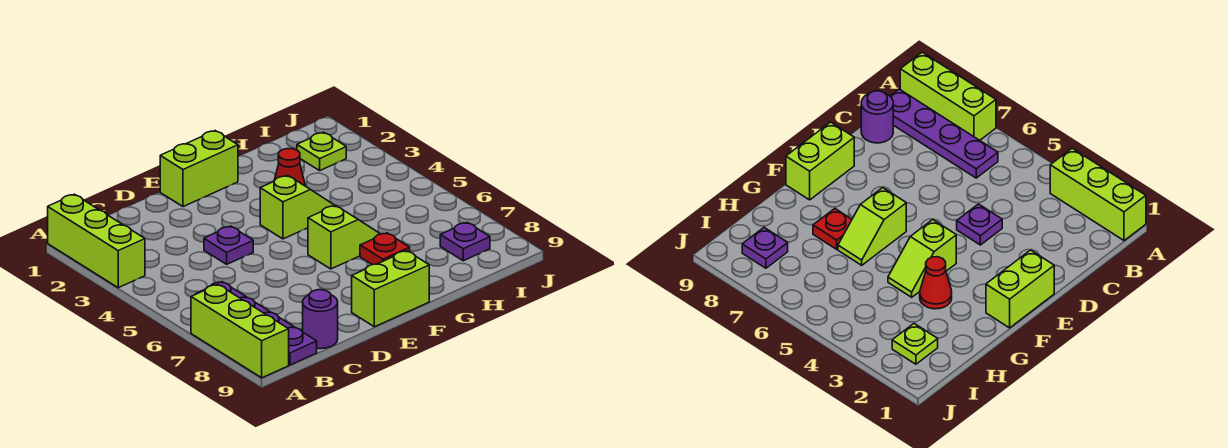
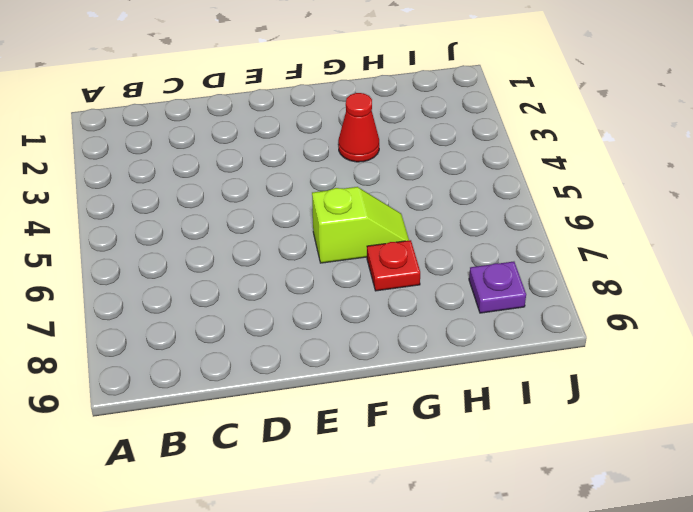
none -> lime brick A1:A3 level 1
none -> lime brick A7:A9 level 1
none -> purple plate B6:B9 level 1

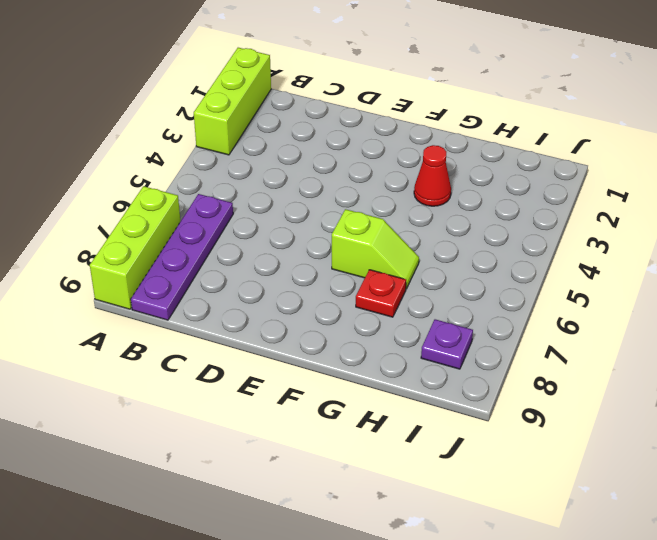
none -> purple round brick C9 level 1
none -> purple plate D4 level 1
none -> lime brick E1:F1 level 1

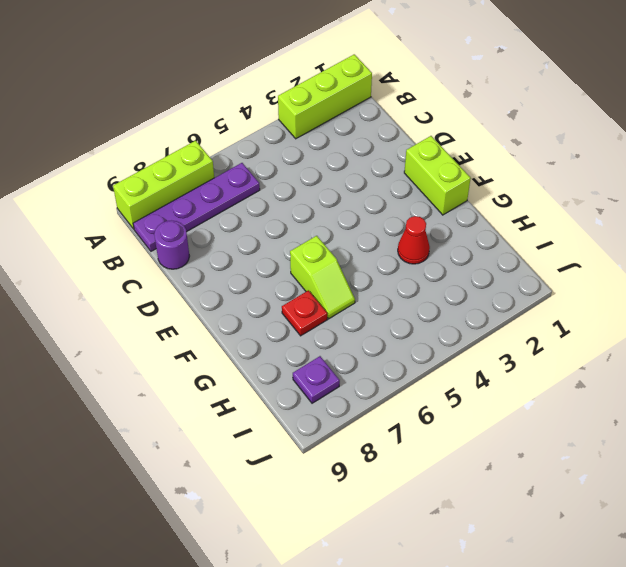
none -> purple plate D4 level 1
none -> lime brick E9:F9 level 1
none -> lime slope F4:G4 level 1 top F

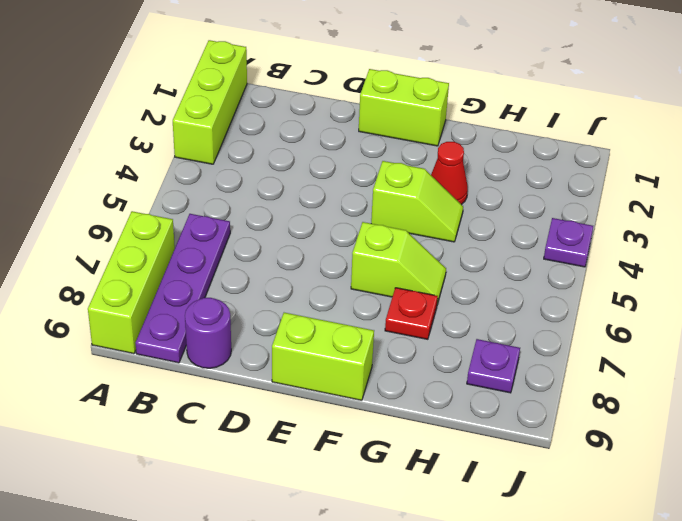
purple plate J4 level 1 -> purple plate D4 level 1
none -> lime plate I2 level 1

